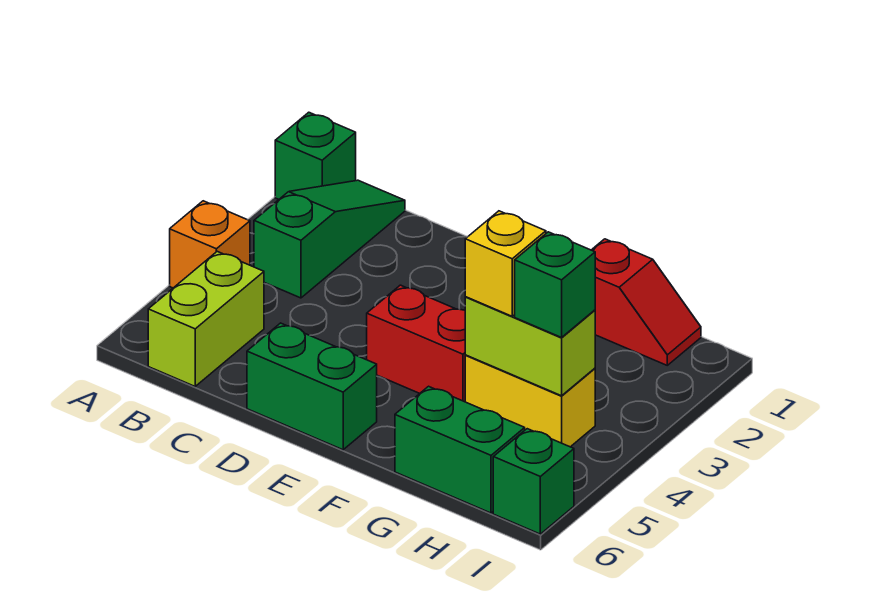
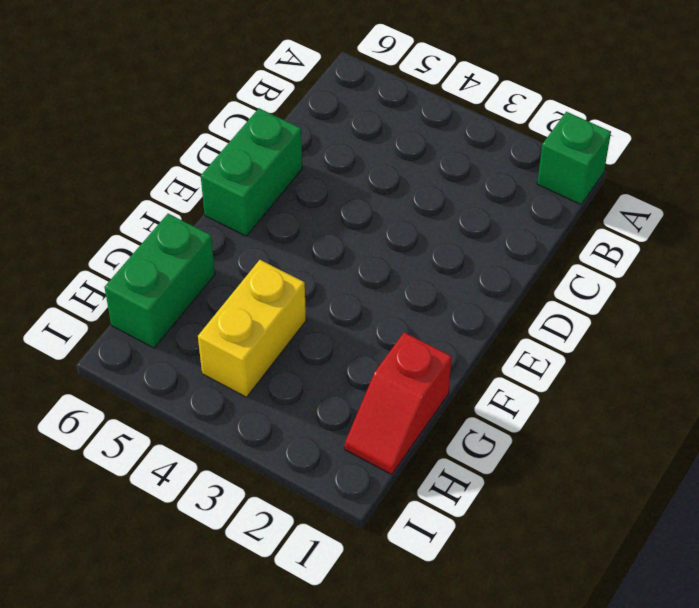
none -> orange brick A4 level 1
none -> green slope B1:B3 level 1 top 3
none -> lime brick B5:B6 level 1

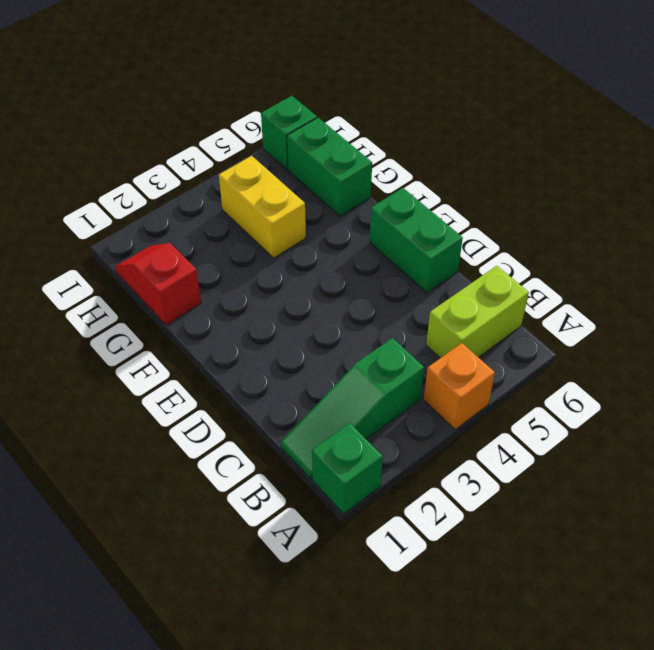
none -> red brick E4:F4 level 1
none -> lime brick G4:H4 level 2
none -> yellow brick G4 level 3

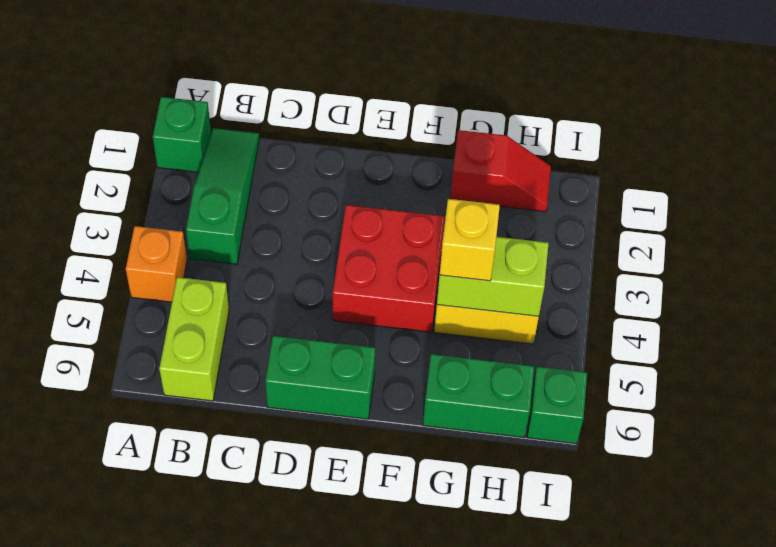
red brick E3:F4 level 1 -> red brick E4:F4 level 1
none -> green brick H4 level 3

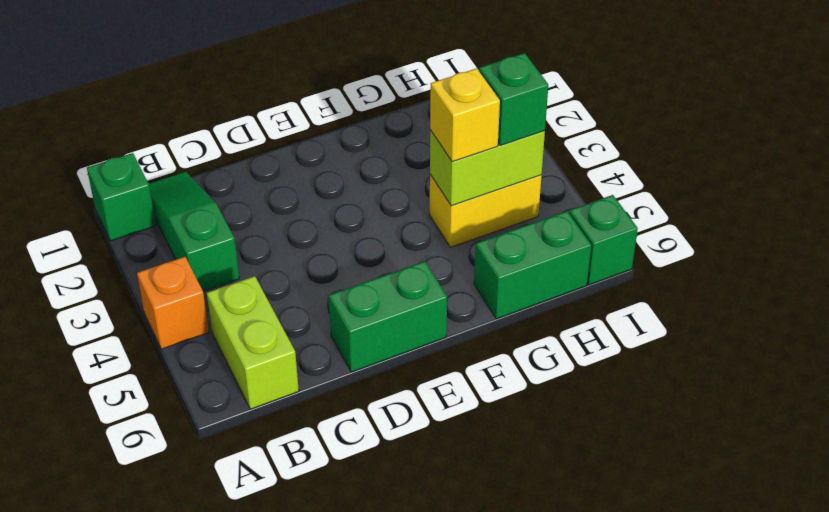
none -> red brick E4:F4 level 1
none -> red slope G1:H1 level 1 top G

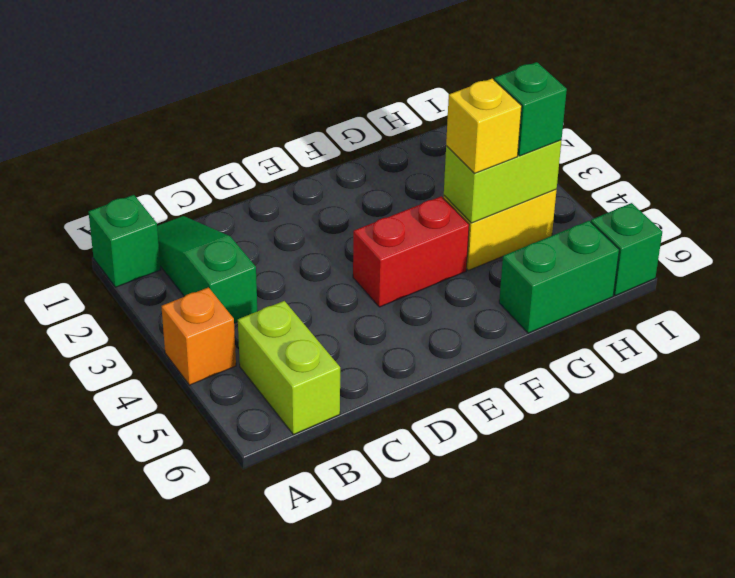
none -> green brick D6:E6 level 1
none -> red slope G1:H1 level 1 top G

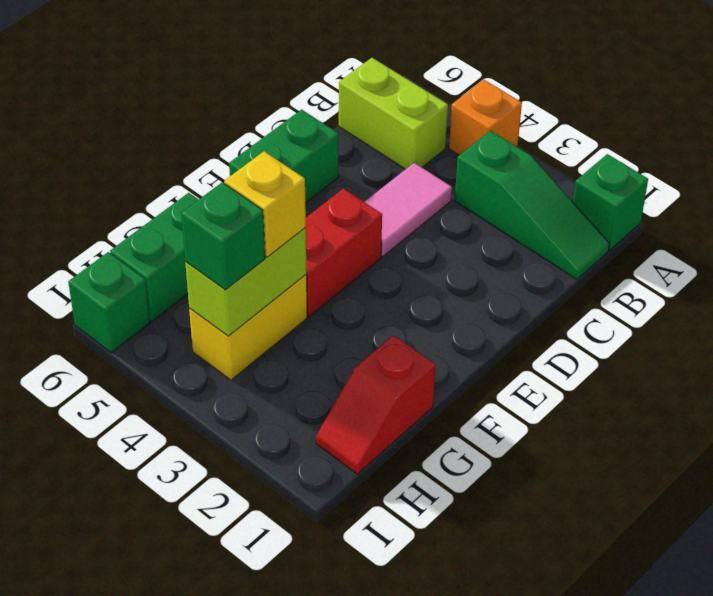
pink tile C4:D4 level 1 -> none

